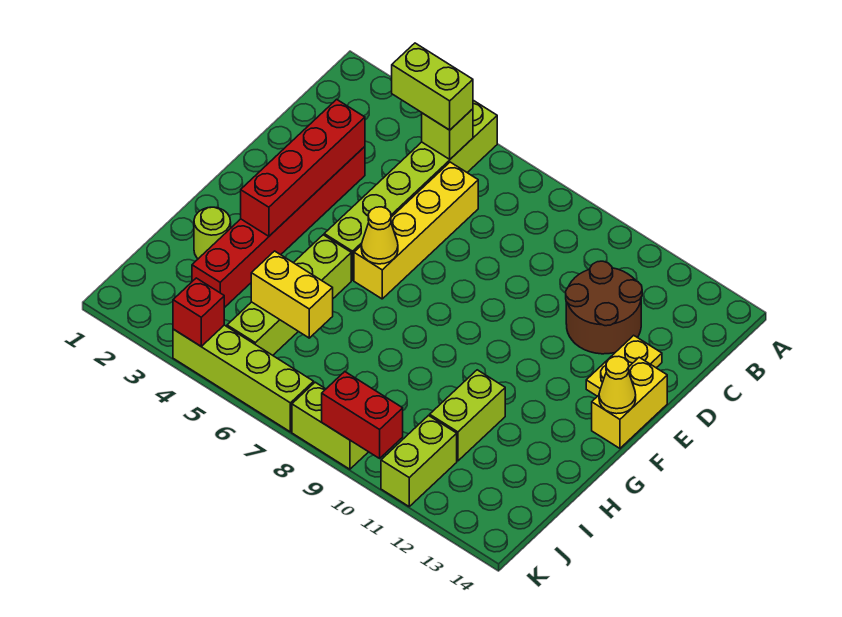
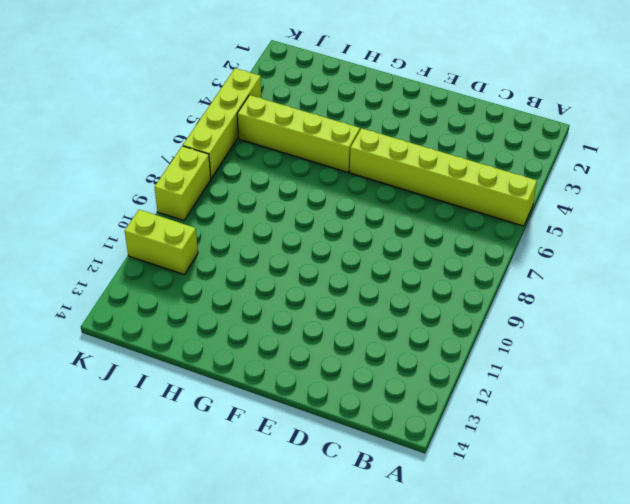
none -> yellow brick C6:F6 level 1
none -> brown round brick C11:D12 level 1
none -> red brick D3:I3 level 1

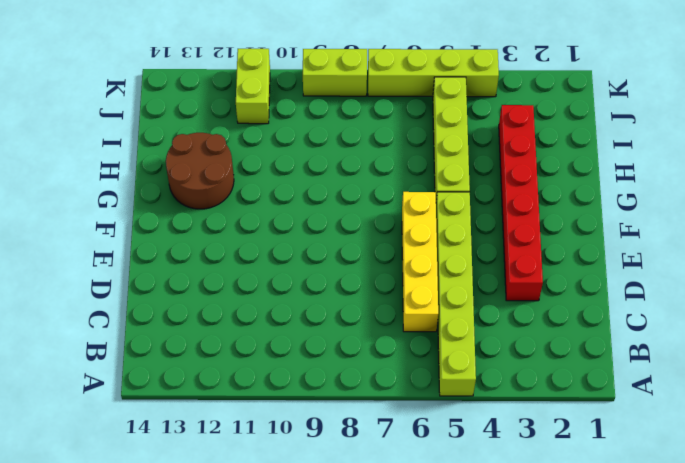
brown round brick G12:H13 level 1 -> brown round brick C11:D12 level 1
none -> yellow plate D13:E13 level 1
none -> yellow brick E14:F14 level 1
none -> lime round brick H2 level 1

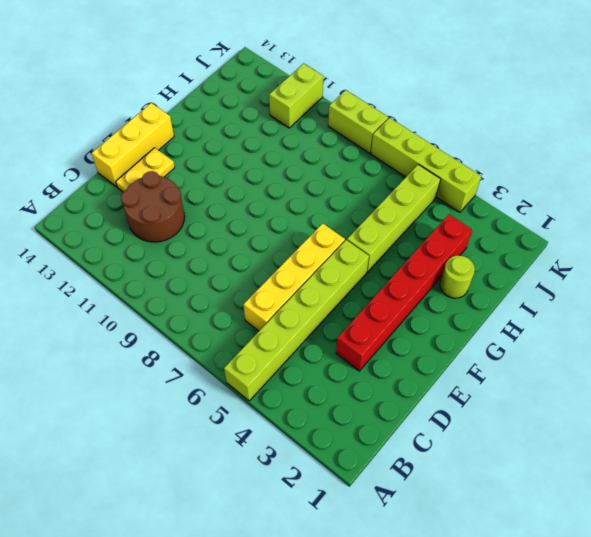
yellow brick D14:F14 level 1 -> yellow brick E14:F14 level 1
none -> lime brick H11:I11 level 1
none -> lime brick B5 level 2
none -> red brick D3:G3 level 2

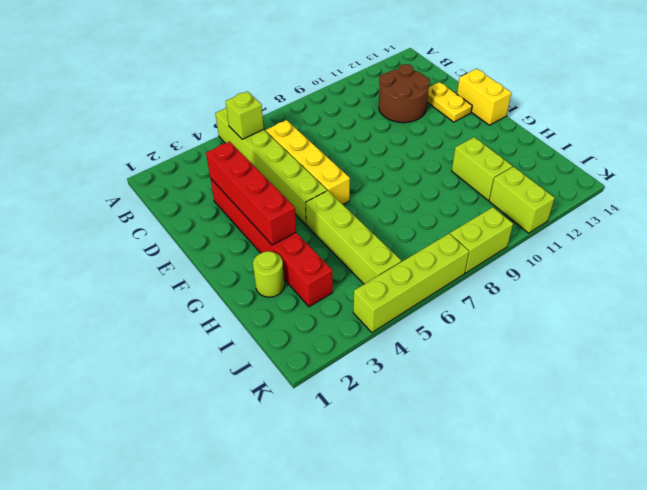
none -> yellow cone F6 level 2
none -> yellow cone F14 level 2
none -> yellow brick I5:I6 level 2

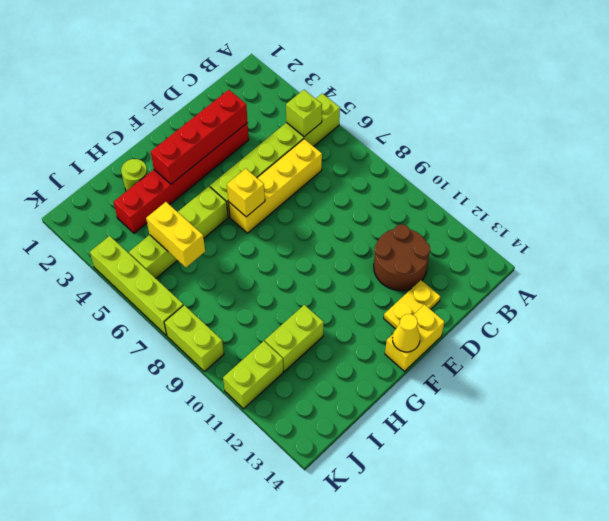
yellow brick F6 level 2 -> yellow cone F6 level 2
none -> red brick K4 level 2
none -> red brick K9:K10 level 2
none -> lime brick B4:B5 level 3

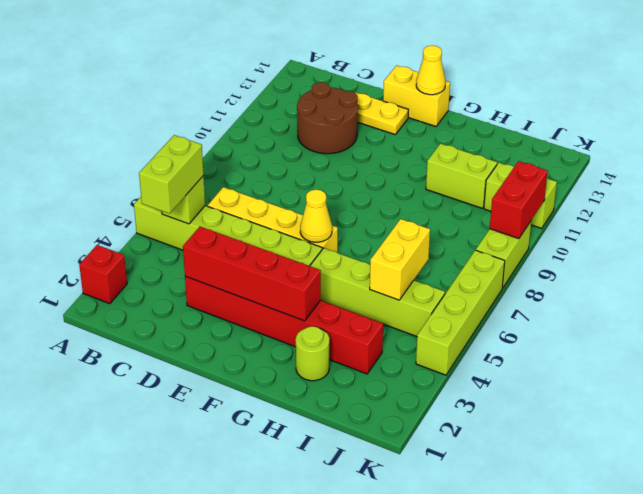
red brick A2 level 1 -> red brick K4 level 2

